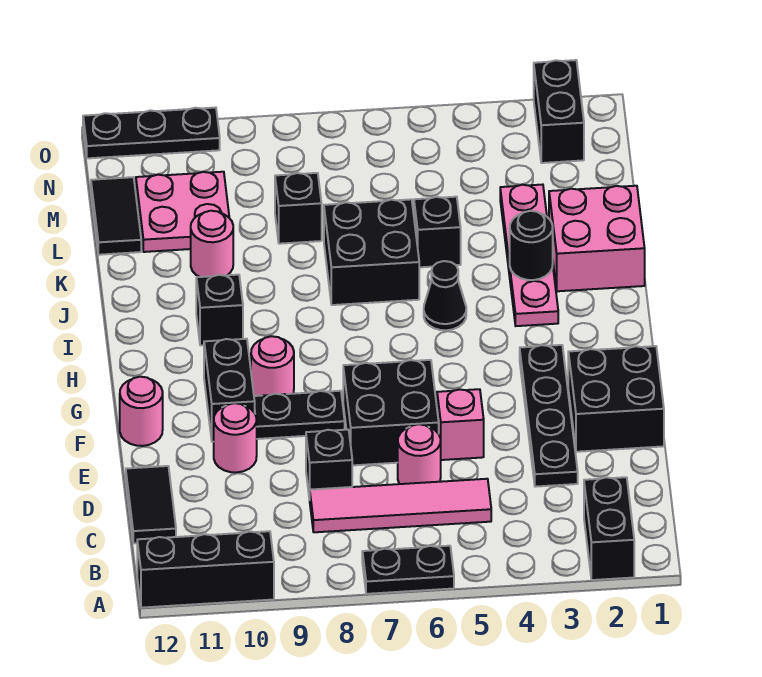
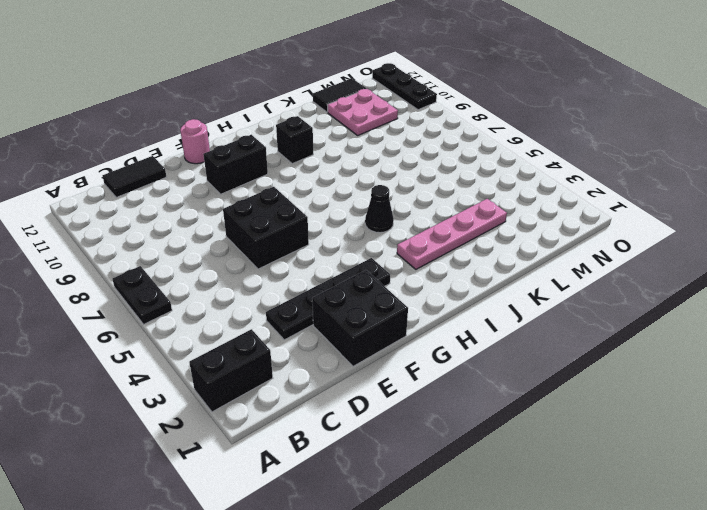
none -> black brick A10:A12 level 1
none -> pink tile C5:C8 level 1
none -> pink round brick D6 level 1

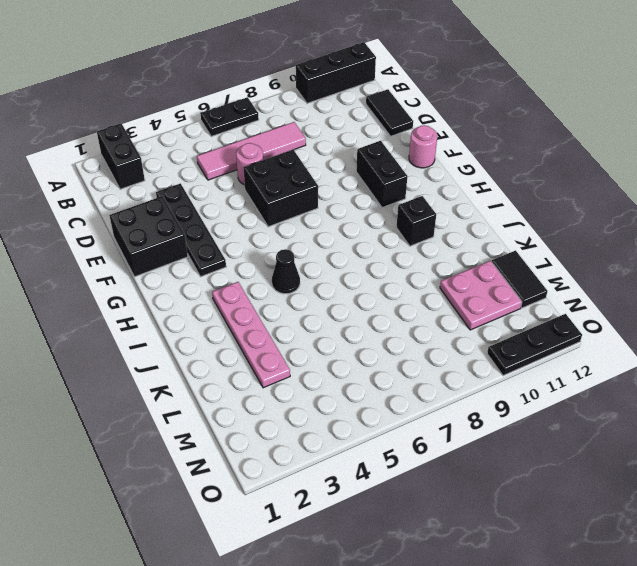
none -> black brick D8 level 1
none -> pink brick E5 level 1
none -> pink round brick E10 level 1

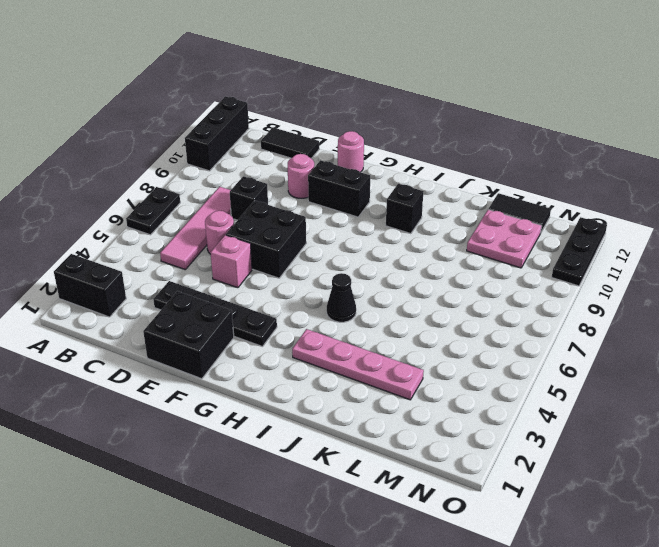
none -> black plate F8:F9 level 1
none -> pink round brick G9 level 1
none -> pink brick J1:K2 level 1

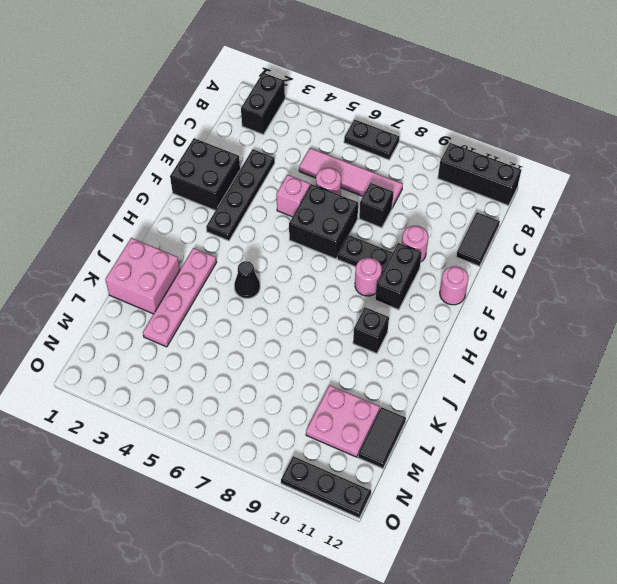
none -> black brick J6:K7 level 1
none -> black brick K5 level 1
none -> pink round brick K10 level 1

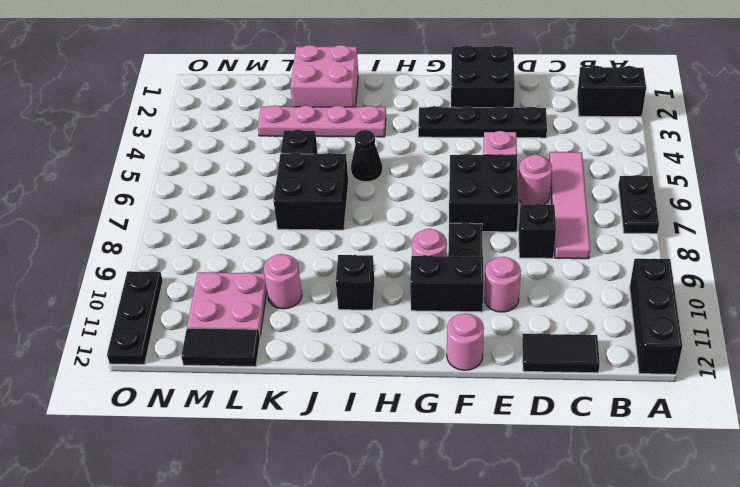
none -> black brick L8 level 1
none -> black brick N2:O2 level 1
none -> black round brick J3 level 2

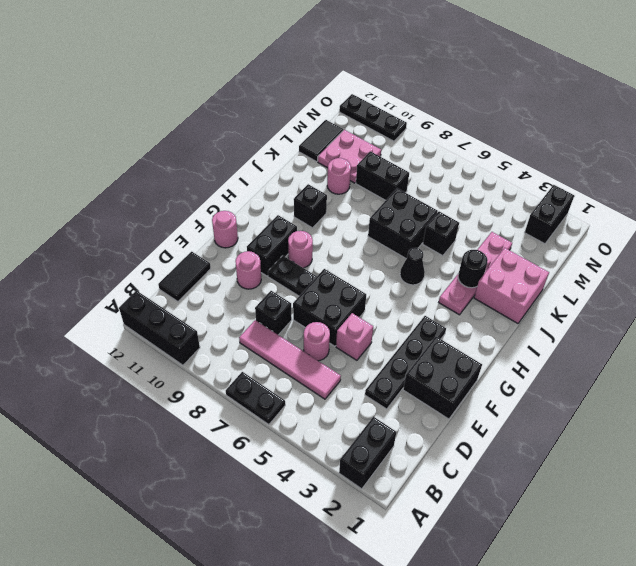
black brick L8:L9 level 1 -> black brick L8 level 1

